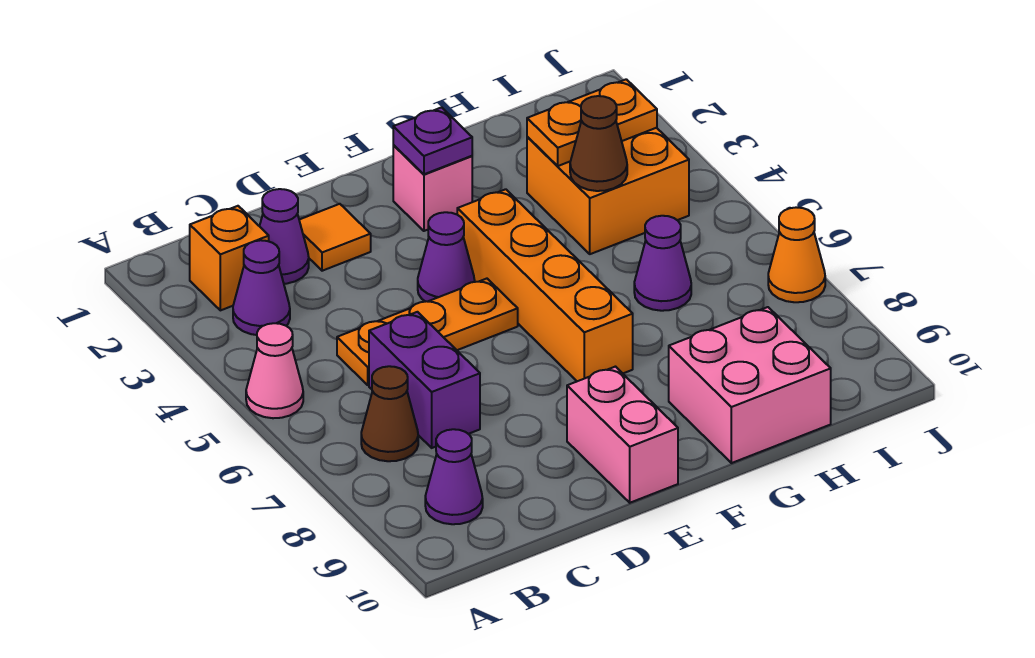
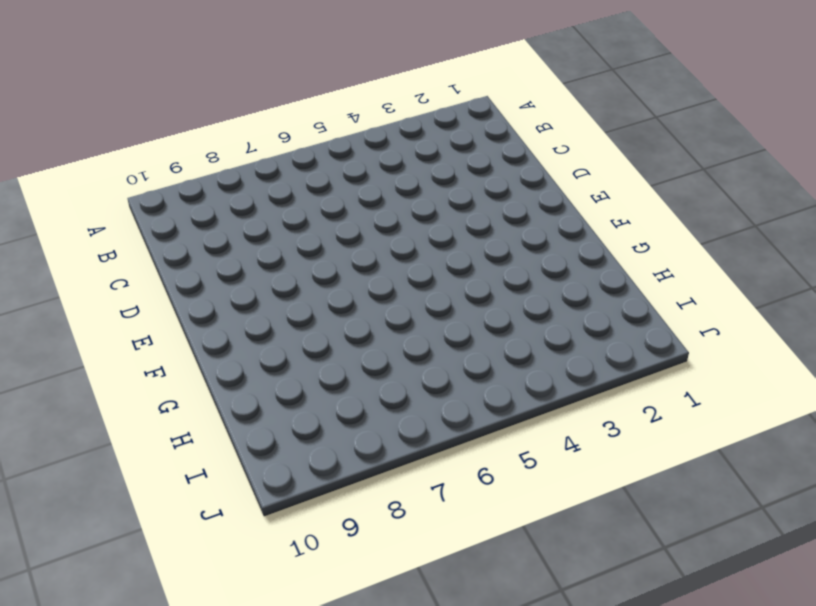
none -> pink cone A5 level 1
none -> orange brick B2 level 1
none -> purple cone B3 level 1

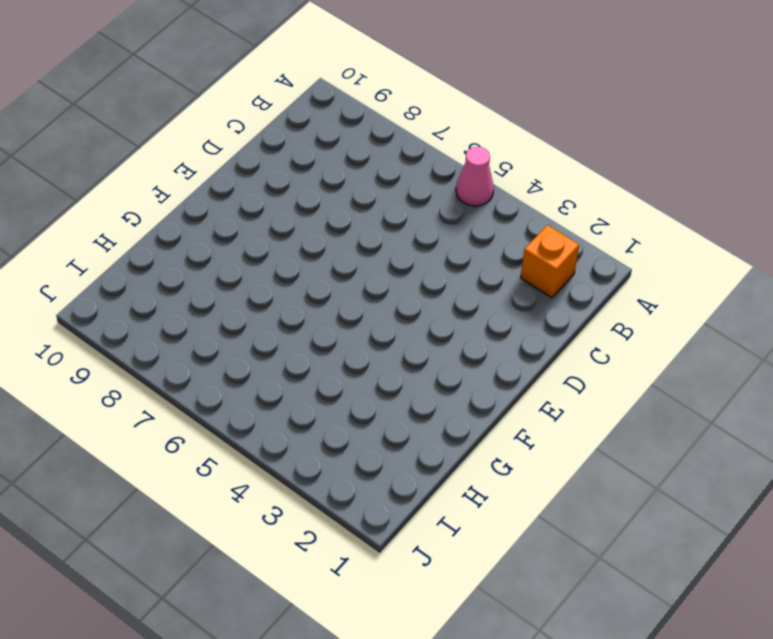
none -> purple cone B3 level 1
none -> brown cone B7 level 1
none -> purple cone B9 level 1

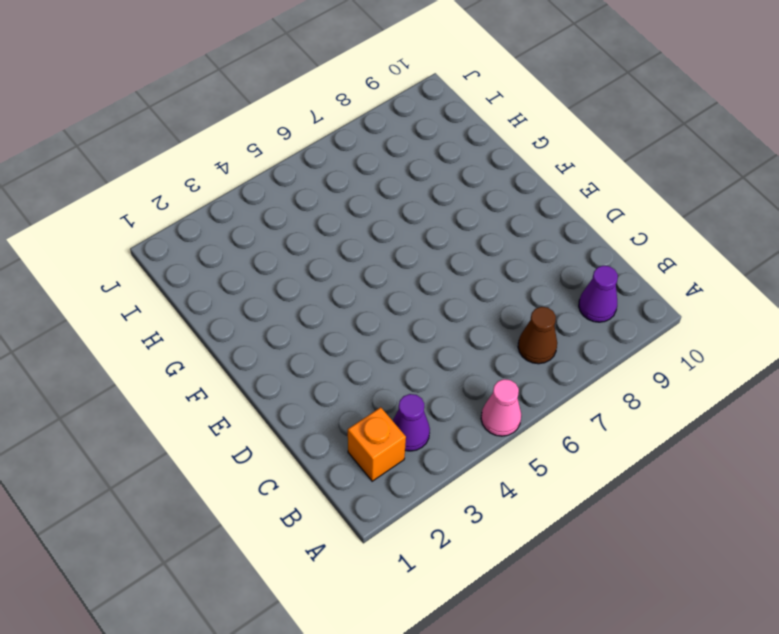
none -> purple cone C2 level 1
none -> orange plate C5:E5 level 1
none -> purple brick C6:C7 level 1

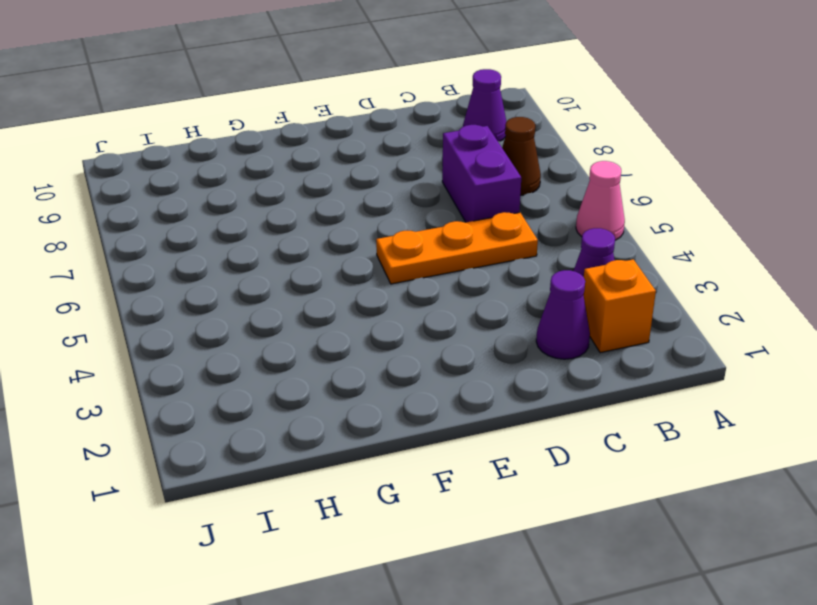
none -> orange tile D2 level 1
none -> purple cone E4 level 1
none -> pink brick E9:E10 level 1

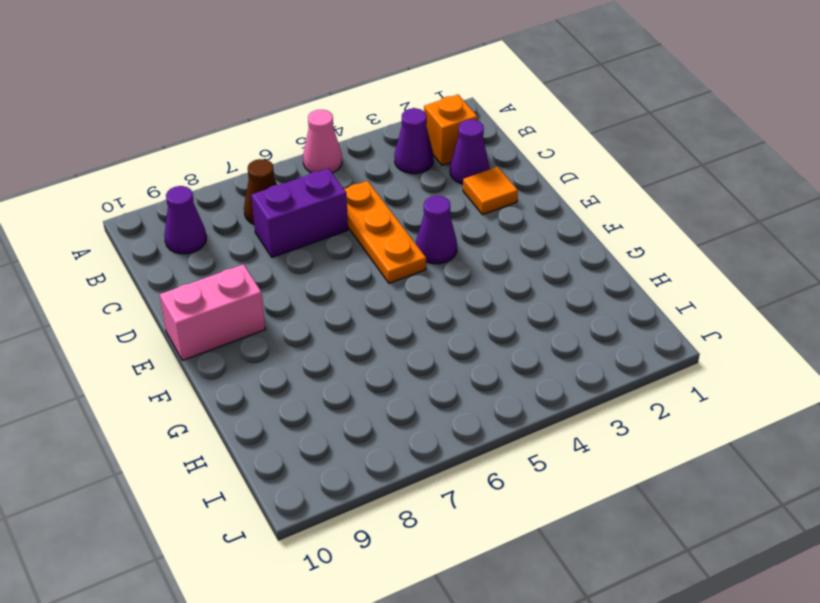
none -> pink brick F2 level 1
none -> orange brick F4:F7 level 1
none -> pink brick G9:H10 level 1

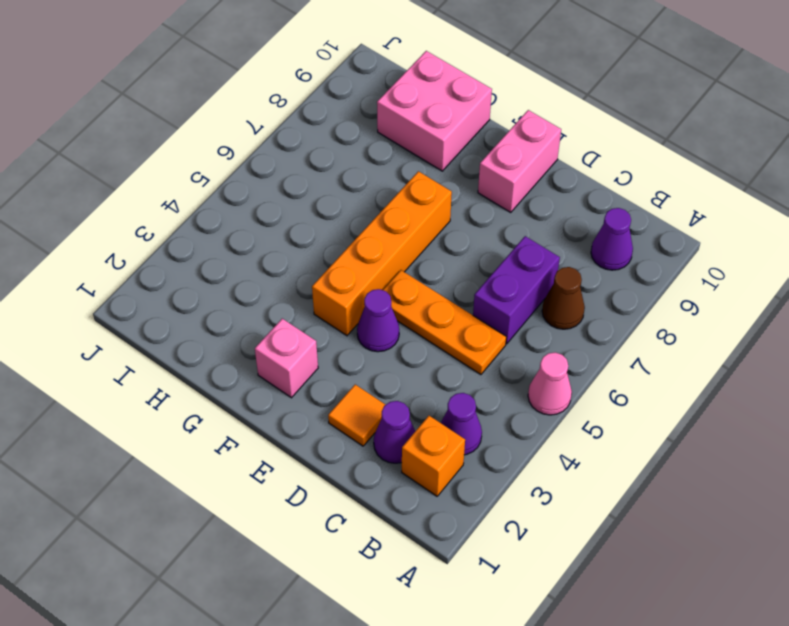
none -> orange brick H3:I4 level 1
none -> purple cone H6 level 1
none -> orange cone J7 level 1

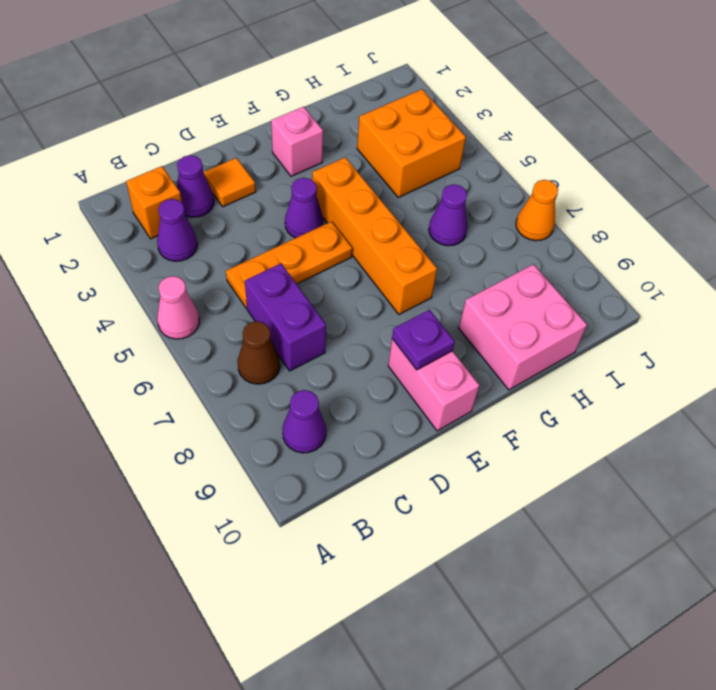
purple plate E9 level 2 -> purple plate F2 level 2
none -> orange plate H3:I3 level 2
none -> brown cone H4 level 2

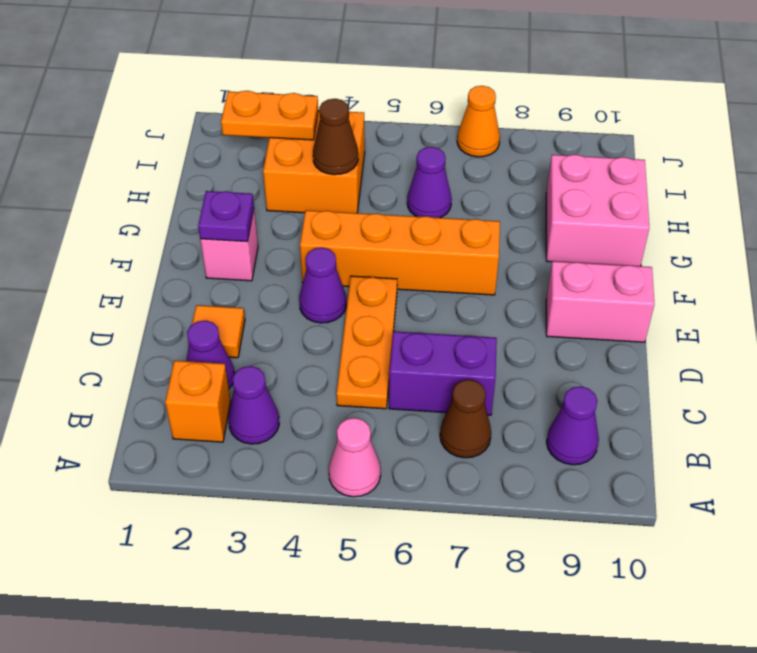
orange plate I2:I3 level 2 -> orange plate H3:I3 level 2

